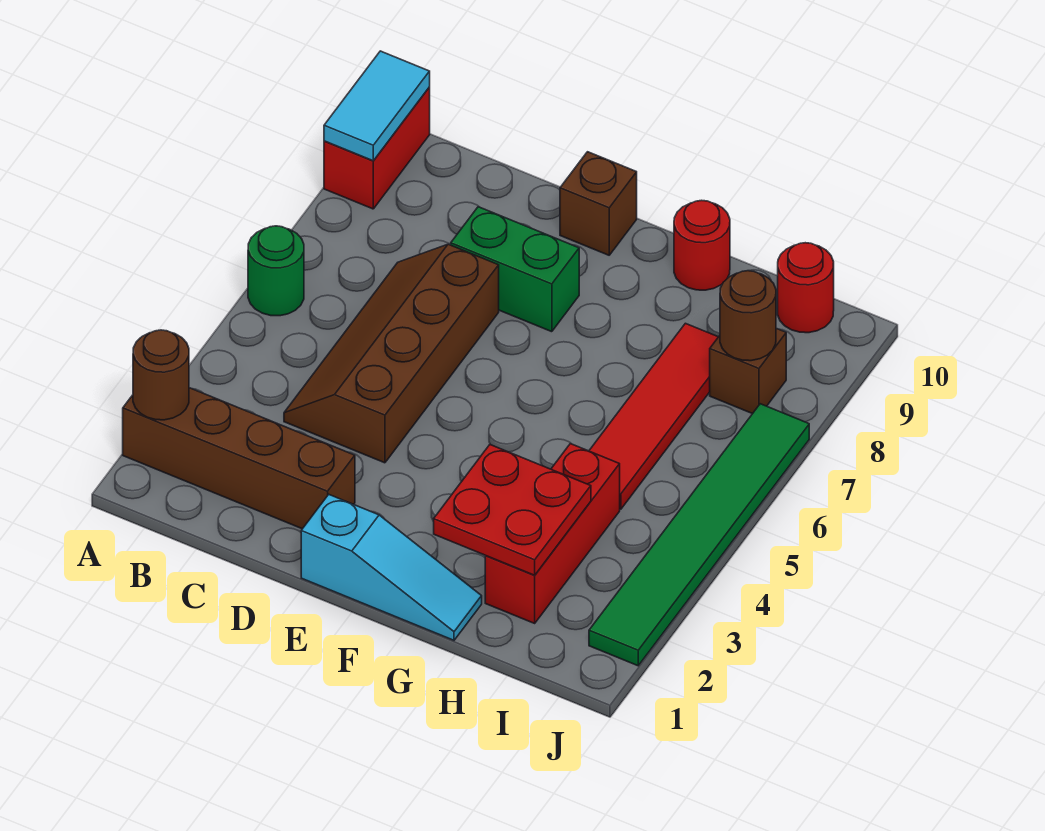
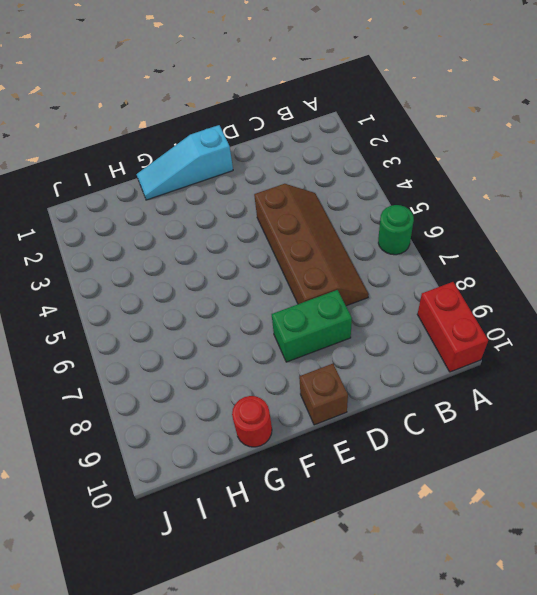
none -> brown brick A2:D2 level 1
none -> red brick H2:H4 level 1
none -> red tile H5:H8 level 1

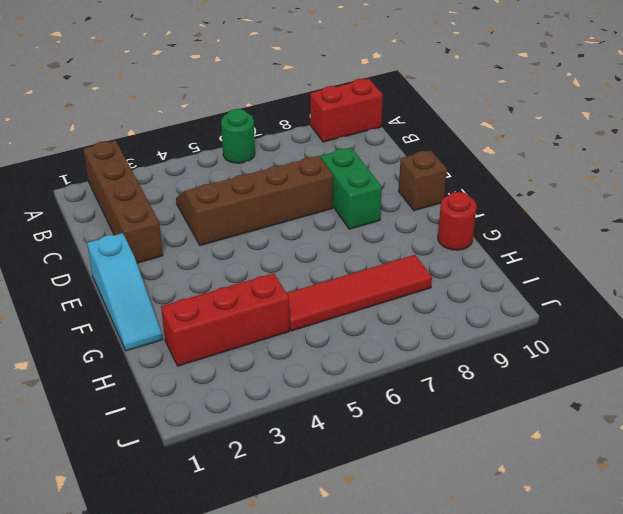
none -> brown brick I8 level 1
none -> red round brick I10 level 1
none -> green tile J2:J7 level 1

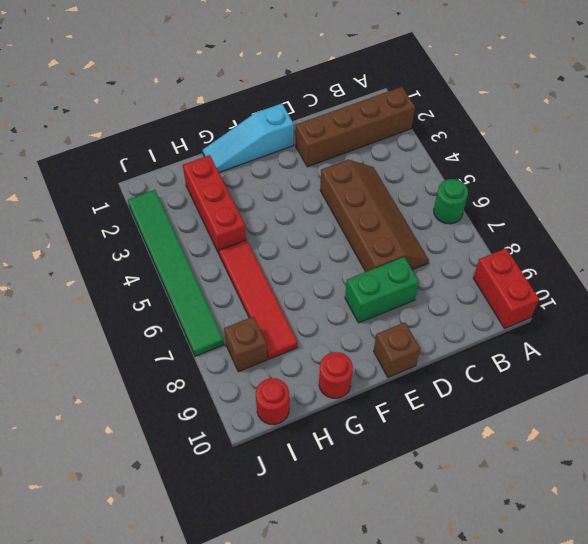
none -> brown round brick A2 level 2
none -> cyan tile A9:A10 level 2
none -> red plate G2:H3 level 2

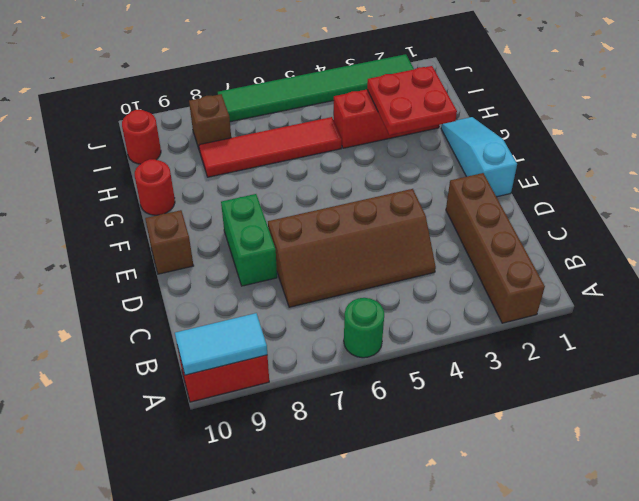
none -> brown round brick A2 level 2
none -> brown round brick I8 level 2

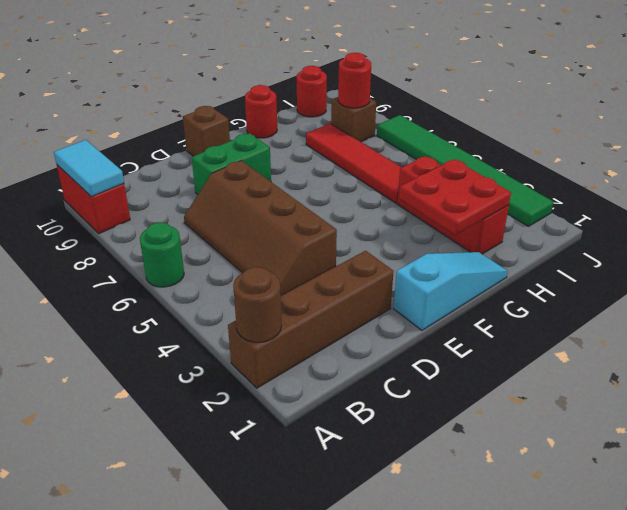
red round brick I8 level 2 -> brown round brick I8 level 2

